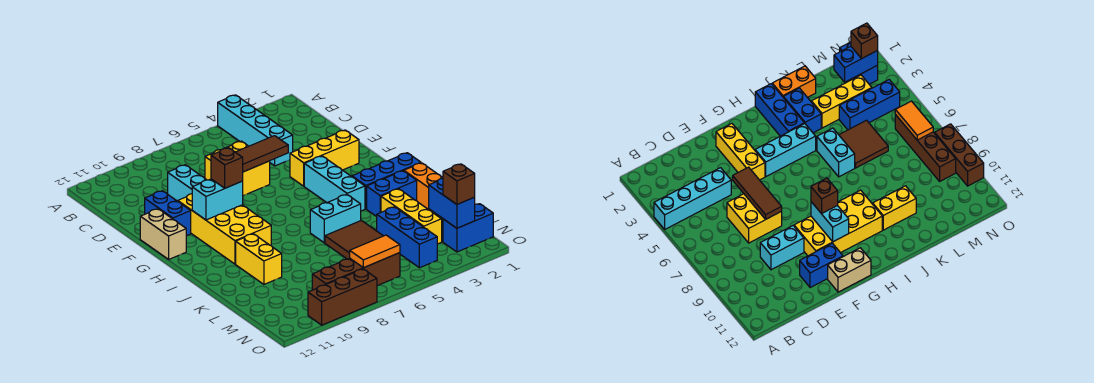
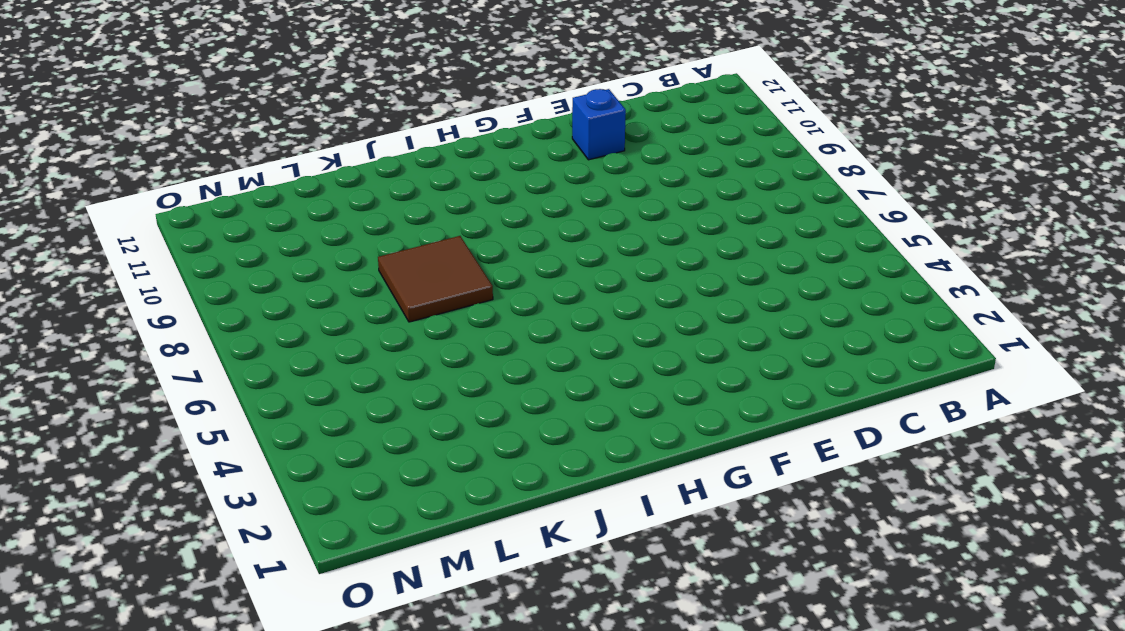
blue brick E11 level 1 -> blue brick E11:F11 level 1
brown tile J7:K8 level 1 -> brown tile K5:L6 level 1
none -> cyan brick A4:D4 level 1
none -> yellow brick D6:E7 level 1
none -> cyan brick D9:E9 level 1

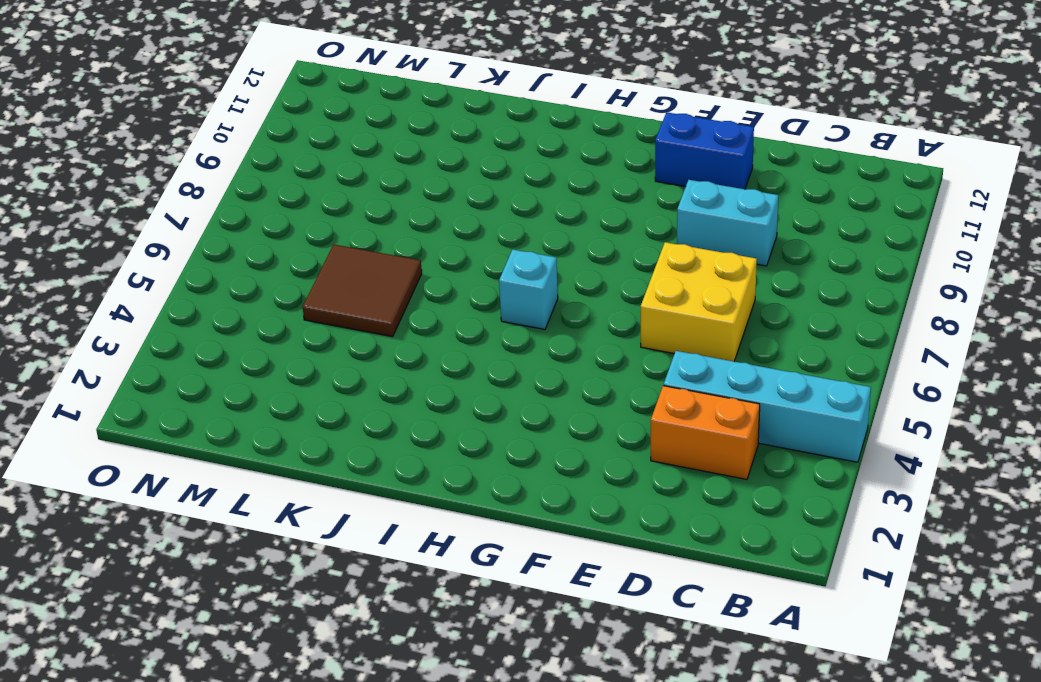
orange brick C3:D3 level 1 -> orange brick J1:K1 level 1
cyan brick H6 level 1 -> none
none -> yellow brick F2:F4 level 1
none -> yellow brick F9:I10 level 1
none -> tan brick F12:G12 level 1

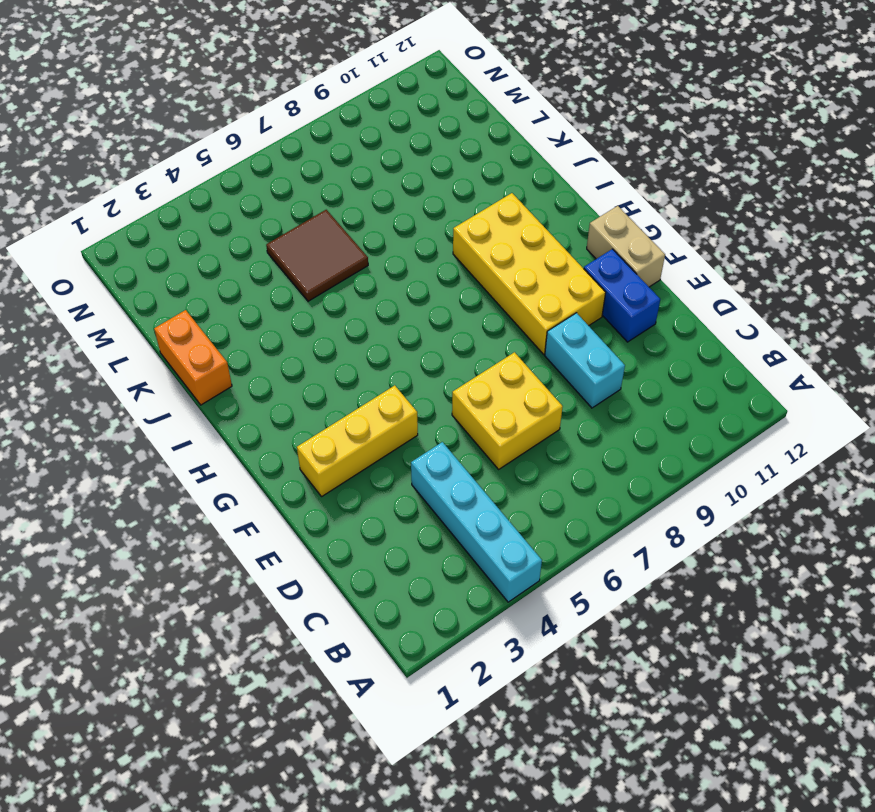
none -> cyan brick G4:I4 level 1
none -> blue brick I1:I3 level 1
none -> blue brick J2:J3 level 1

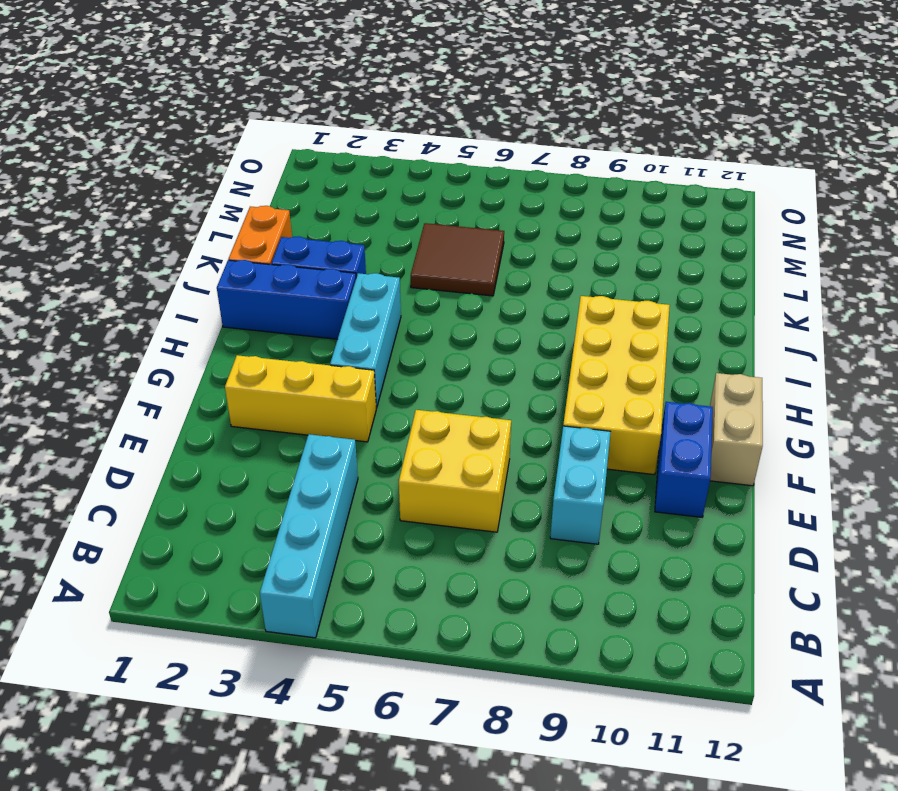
none -> cyan brick J5:J6 level 1
none -> yellow brick J10:K10 level 1
none -> yellow brick K3:M3 level 1

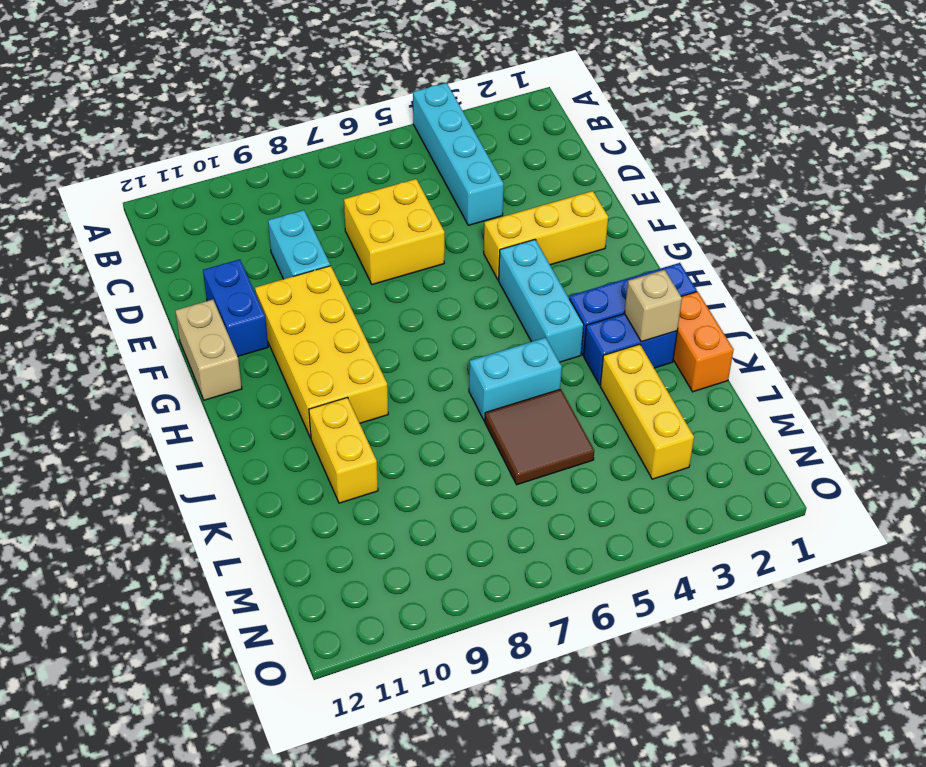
tan brick J2 level 2 -> none
none -> blue brick L4:N4 level 1
none -> blue brick N1:N2 level 1
none -> brown brick N6:N9 level 1

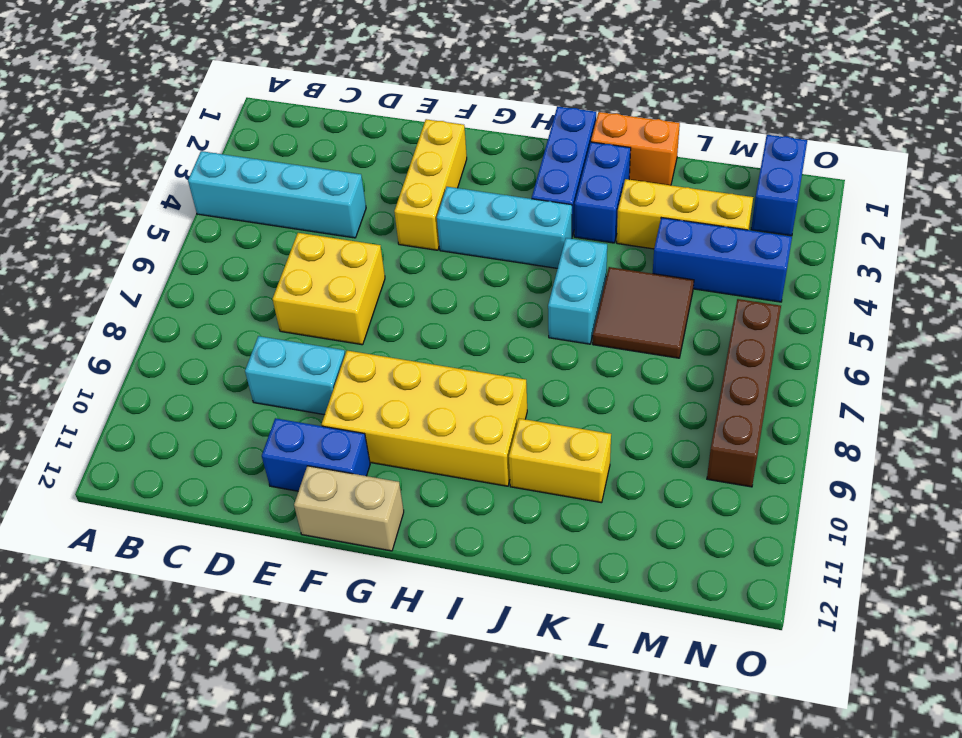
none -> brown brick O8:O10 level 1
none -> brown tile E5:E7 level 2
none -> cyan brick G9:G10 level 2

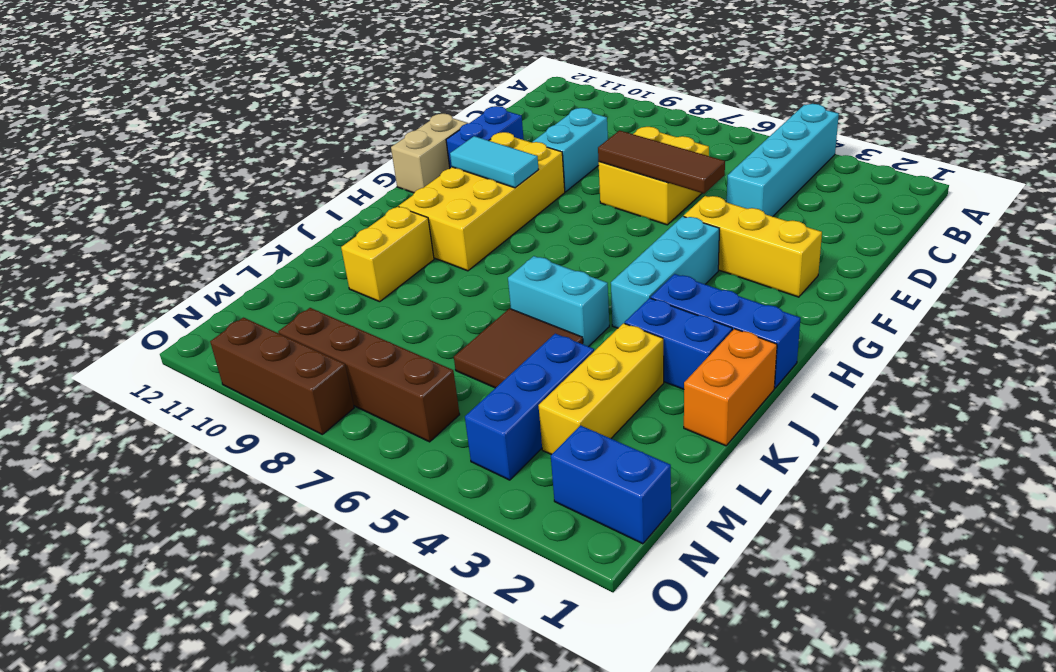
cyan tile G9:G10 level 2 -> cyan brick G9:G10 level 2
none -> blue brick M2:N2 level 2
none -> orange tile N6:N7 level 2
none -> brown brick G9 level 3

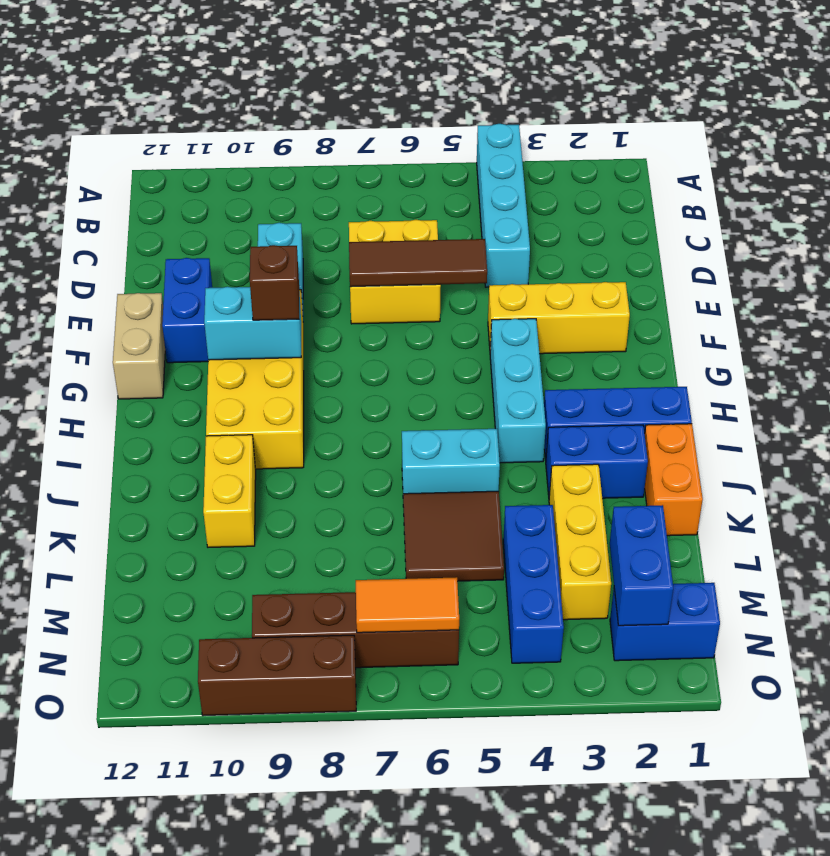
none -> brown brick N2 level 3

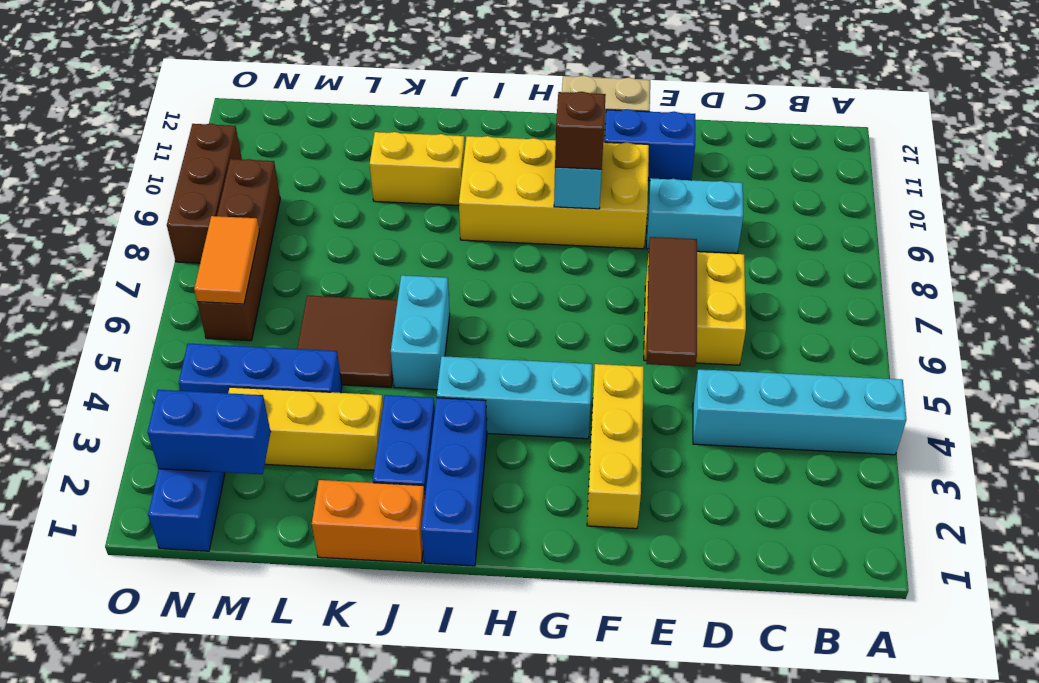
none -> brown brick N2 level 3

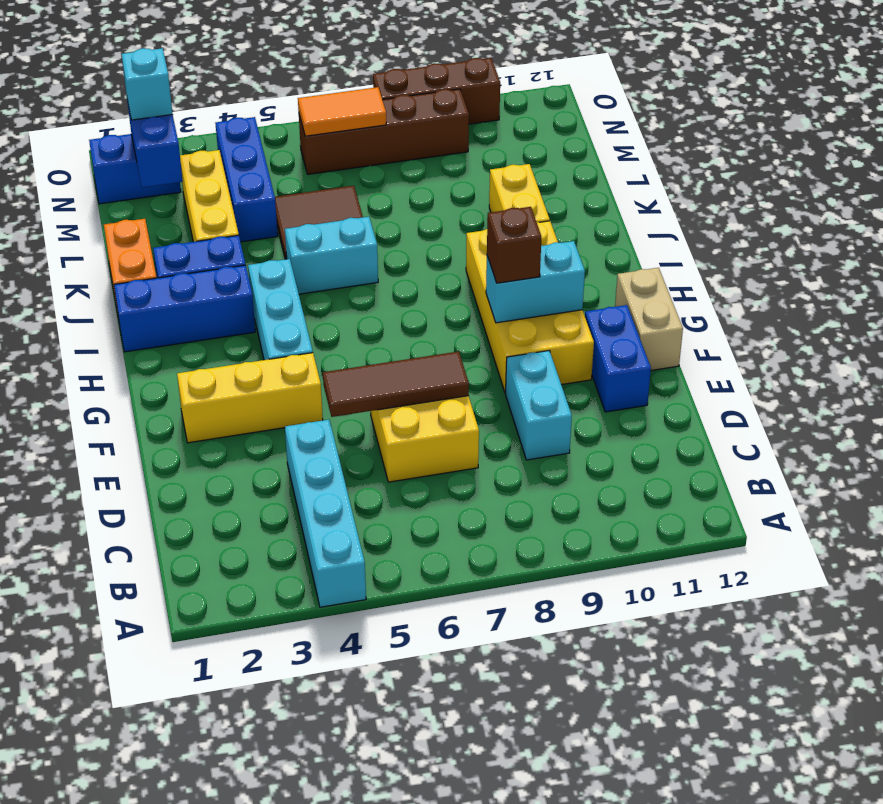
cyan brick N2 level 3 -> brown brick N2 level 3

